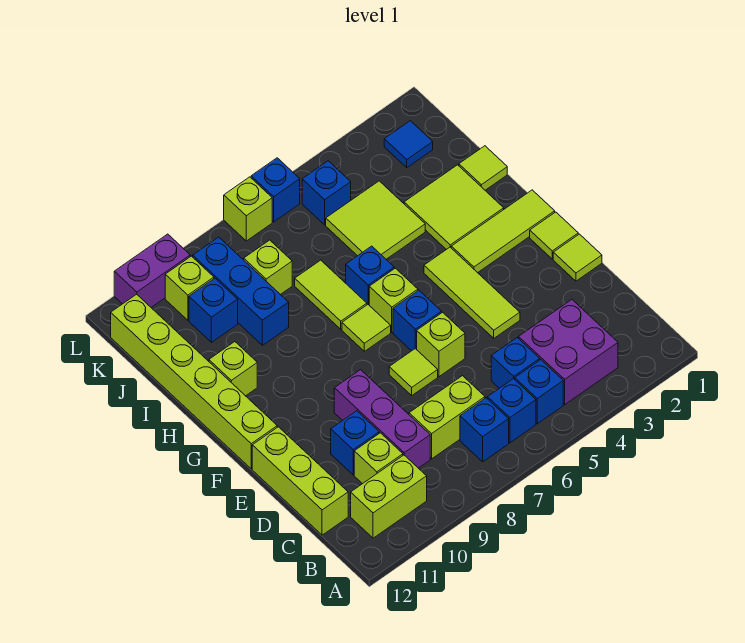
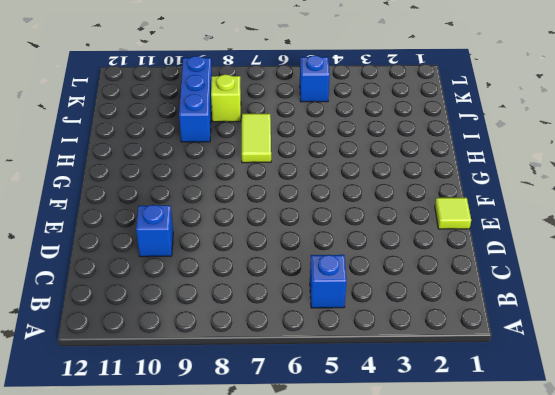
none -> purple brick B3:C4 level 1
none -> blue brick B6 level 1
none -> blue brick B7 level 1
none -> lime brick B10:B11 level 1

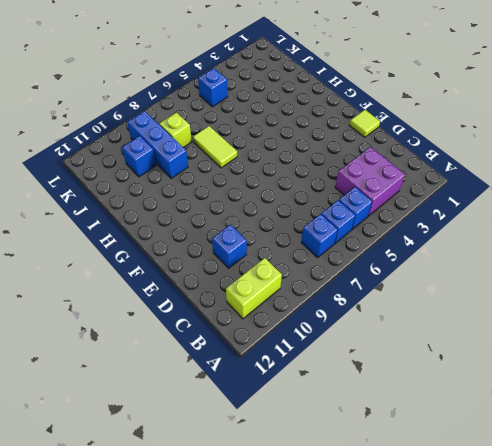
none -> blue brick C5 level 1
none -> lime brick C7:C8 level 1
none -> purple brick C9:E9 level 1
none -> lime brick C10 level 1

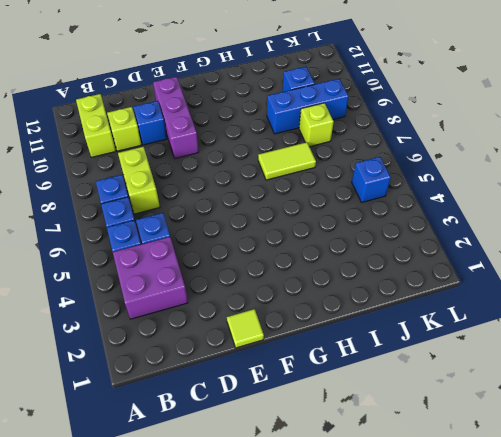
purple brick E9:E11 level 1 -> purple brick C9:E9 level 1
none -> lime brick C12:E12 level 1
none -> lime tile E4:G4 level 1
none -> lime brick E6 level 1
none -> lime tile E7 level 1

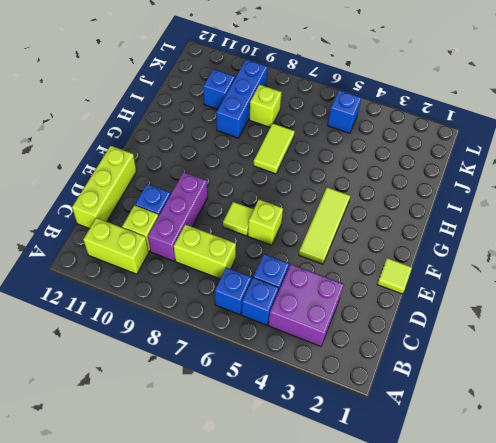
none -> blue brick B7 level 1
none -> lime tile F1 level 1
none -> blue brick F6 level 1
none -> lime brick F12:K12 level 1

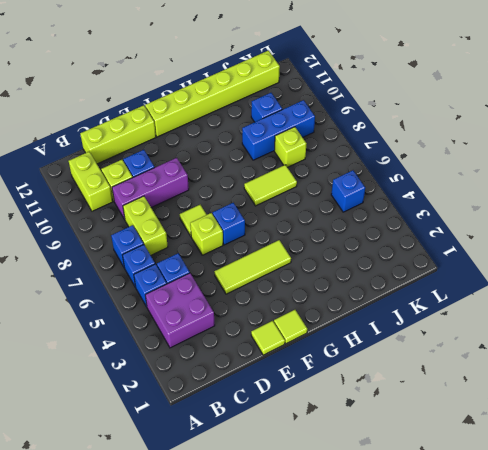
none -> lime tile G1:G3 level 1
none -> lime brick G6 level 1
none -> lime tile G7 level 1
none -> lime tile H2:I3 level 1

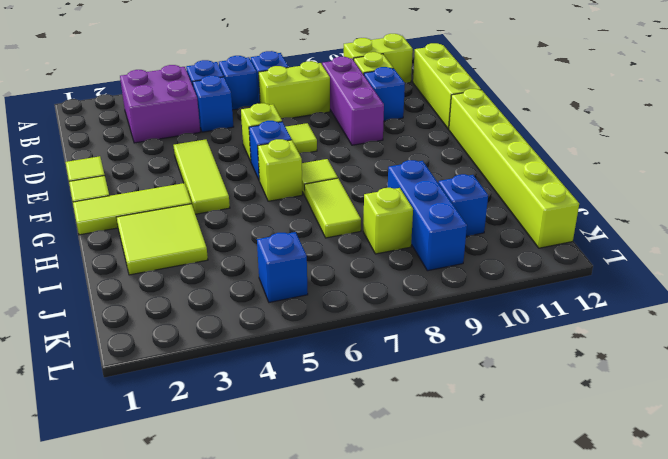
none -> blue brick H6 level 1
none -> lime brick H11 level 1
none -> lime tile I1 level 1
none -> lime tile I4:J5 level 1

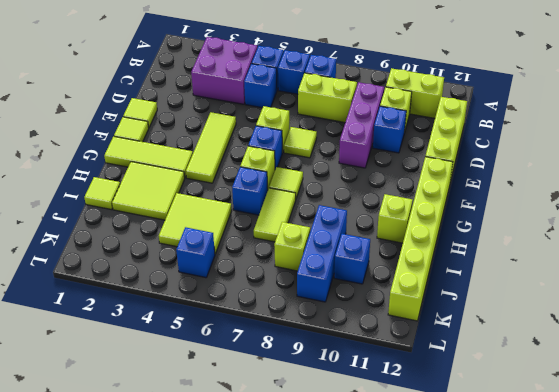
none -> blue tile K2 level 1
none -> lime brick K10 level 1
none -> blue brick L6 level 1
none -> lime brick L7 level 1

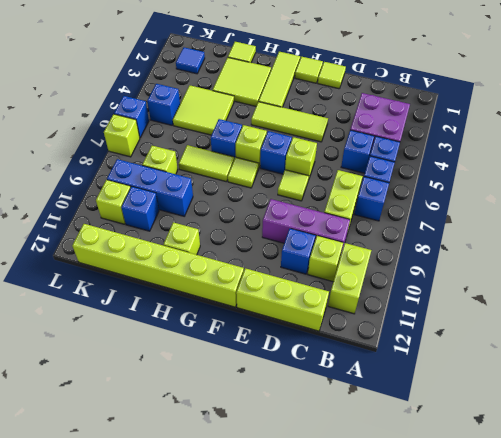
none -> purple brick L10:L11 level 1

